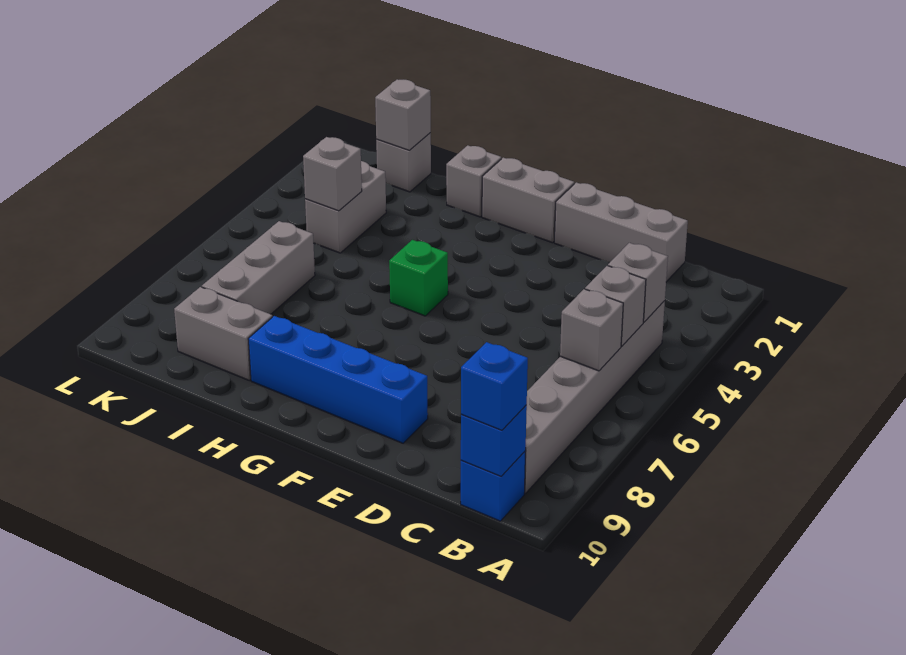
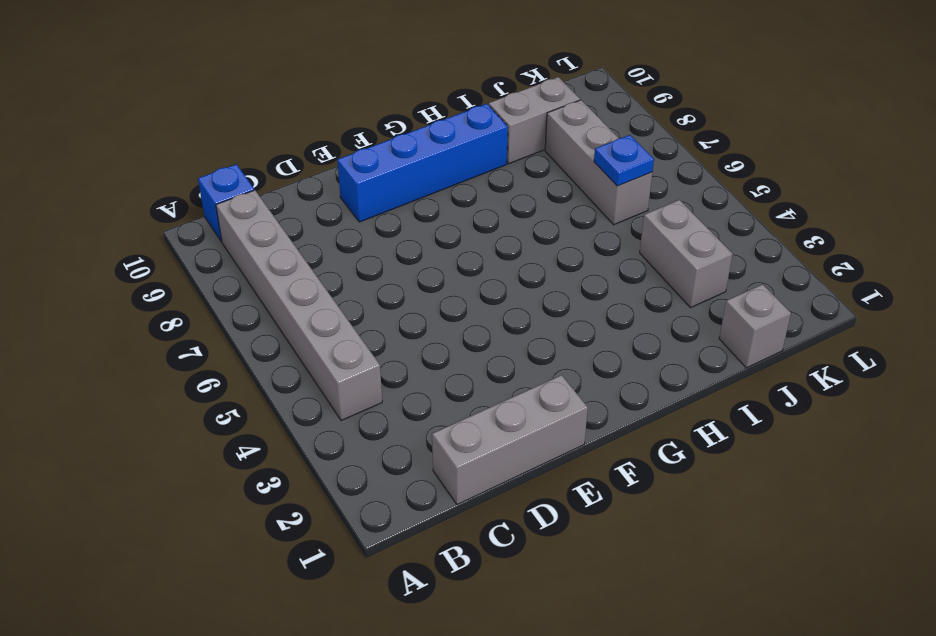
blue plate J6 level 2 -> none
none -> grey brick F1:G1 level 1
none -> green brick G5 level 1
none -> grey brick H1 level 1

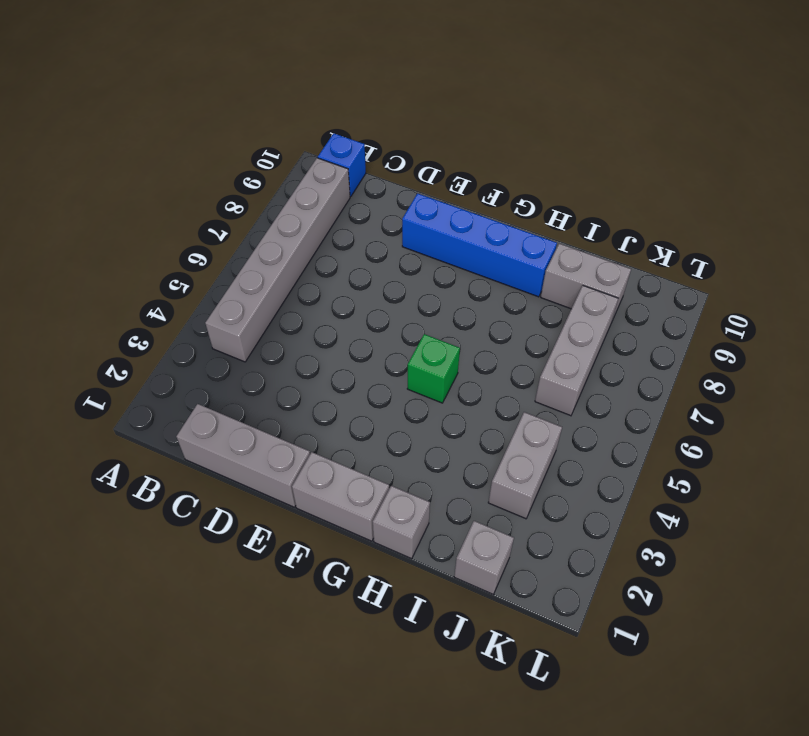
none -> grey brick B4 level 2
none -> grey brick B5 level 2
none -> grey brick B6 level 2

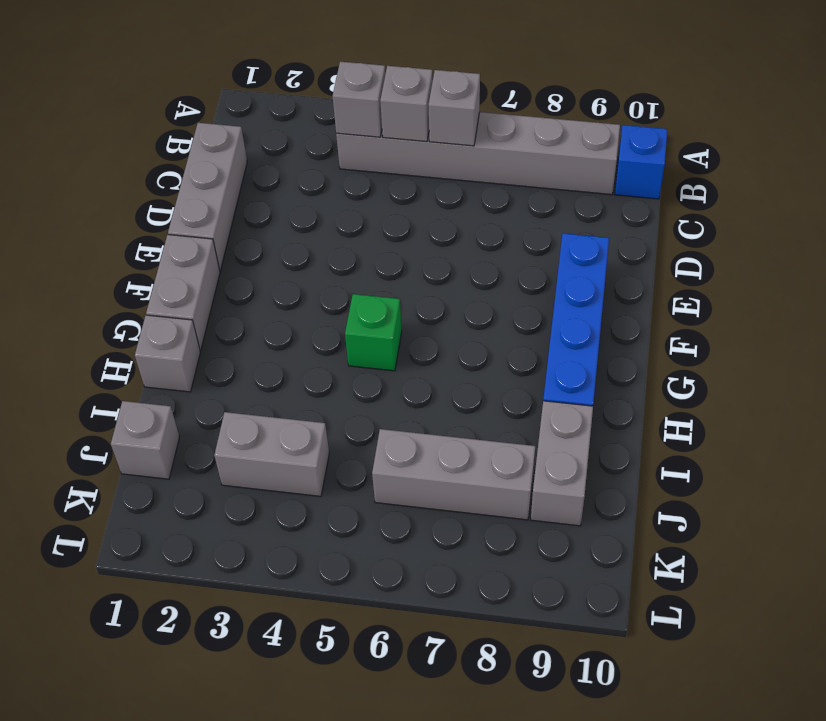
none -> blue brick B10 level 2
none -> grey brick J1 level 2
none -> grey brick J4 level 2

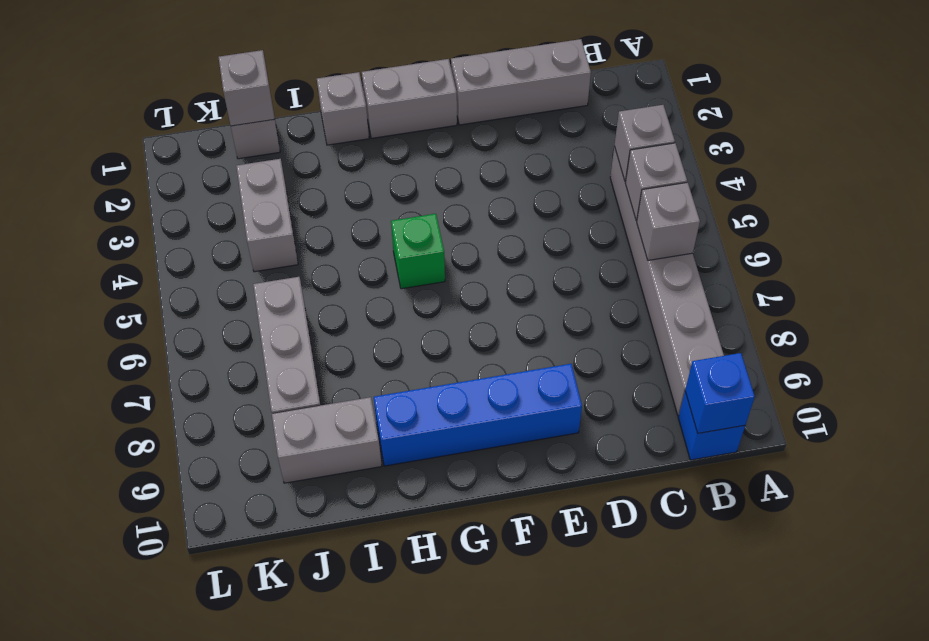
none -> grey brick J4 level 2
none -> blue brick B10 level 3

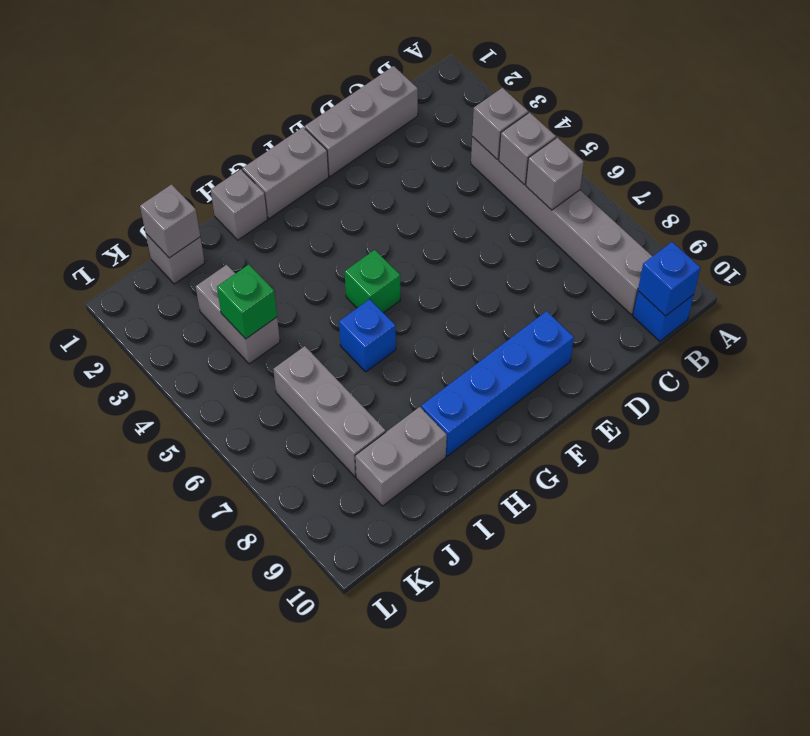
blue brick H6 level 1 -> blue brick B10 level 3
green brick J4 level 2 -> grey brick J4 level 2

